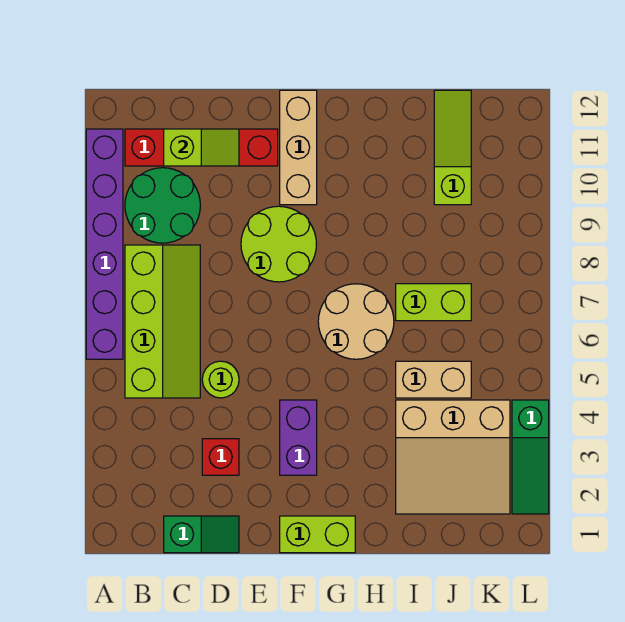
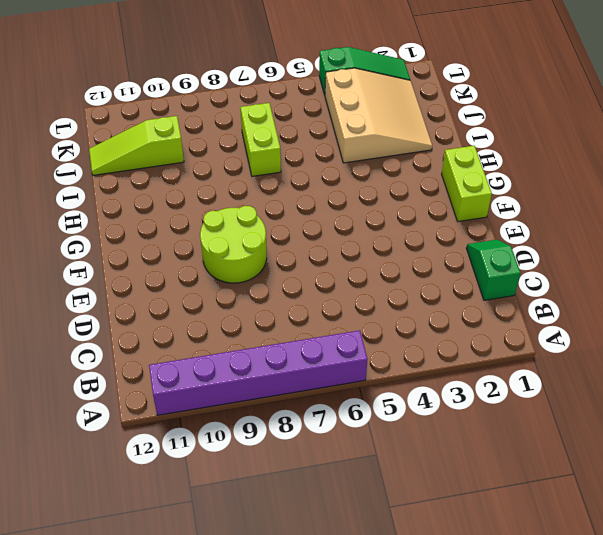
none -> lime slope B5:C8 level 1 top B
none -> green round brick B9:C10 level 1
none -> red brick B11:E11 level 1

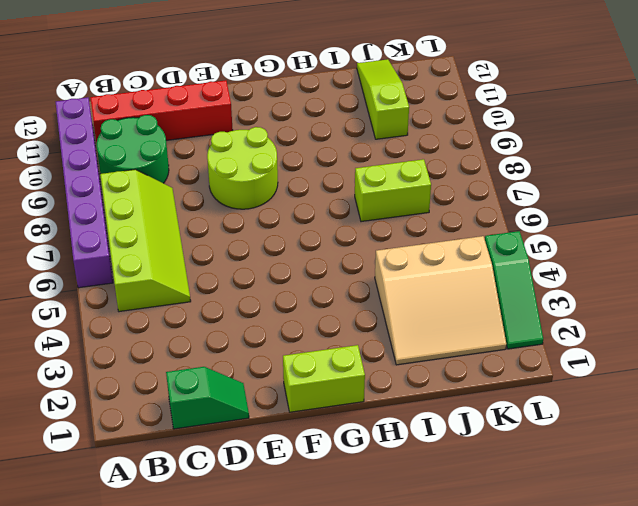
none -> red brick D3 level 1
none -> lime round brick D5 level 1
none -> purple brick F3:F4 level 1

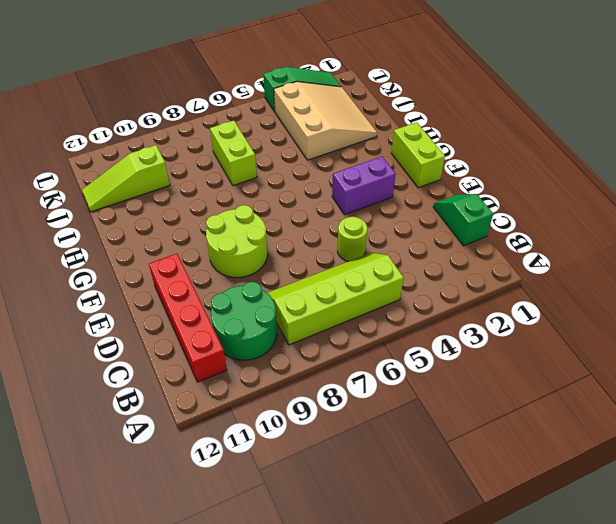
none -> purple brick A6:A11 level 1
none -> red brick D3 level 1
none -> tan brick F10:F12 level 1

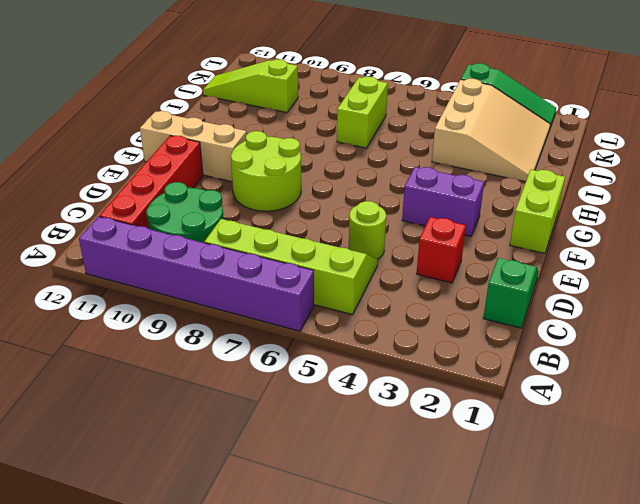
none -> tan round brick G6:H7 level 1
none -> tan brick I5:J5 level 1
none -> lime slope C11:D11 level 2 top C

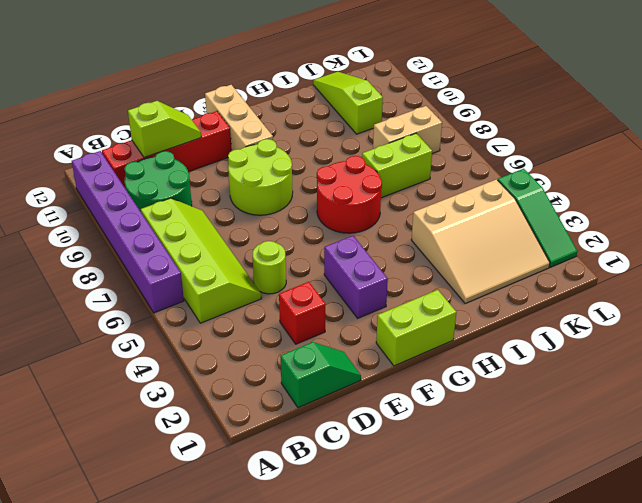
red round brick G6:H7 level 1 -> tan round brick G6:H7 level 1
tan brick J8:K8 level 1 -> tan brick I5:J5 level 1

